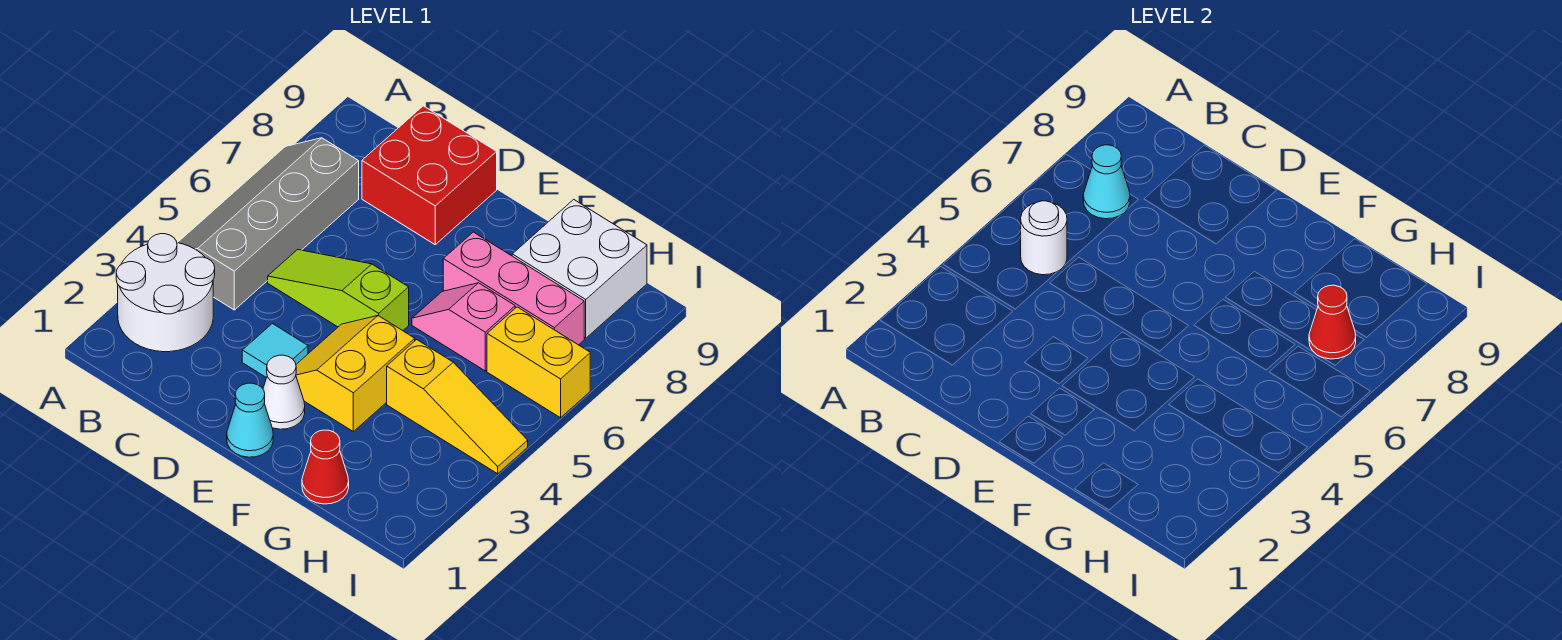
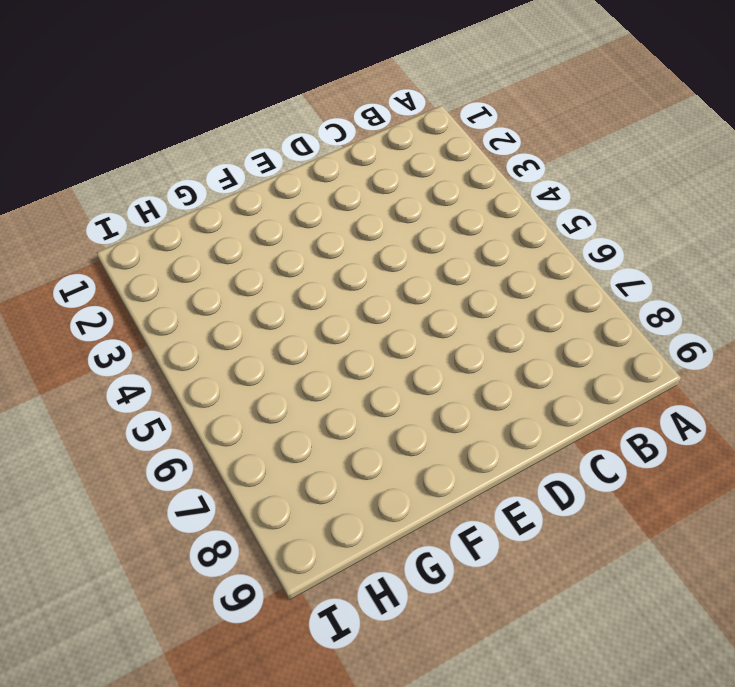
none -> white round brick A2:B3 level 1
none -> grey slope A4:B7 level 1 top B
none -> lime slope C5:E5 level 1 top E

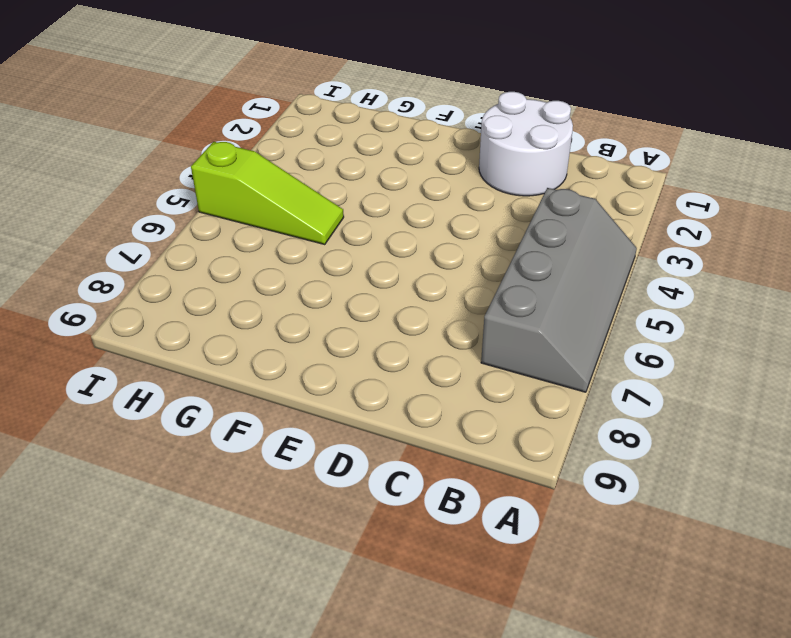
white round brick C1:D2 level 1 -> white round brick A2:B3 level 1
lime slope G5:I5 level 1 top I -> lime slope C5:E5 level 1 top E
none -> red brick C8:D9 level 1
none -> cyan tile D3 level 1
none -> cyan cone E1 level 1

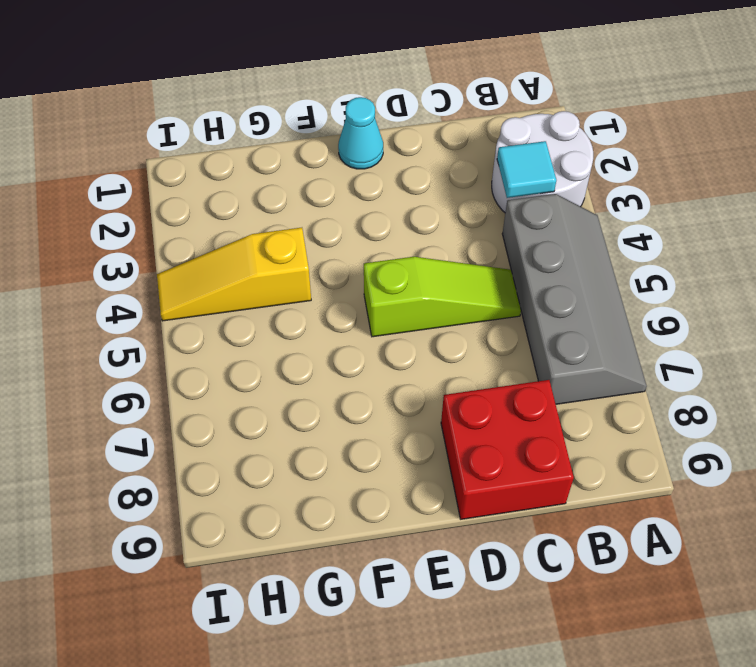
cyan tile B3 level 2 -> cyan tile D3 level 1
none -> white cone E2 level 1
none -> yellow slope E3:F4 level 1 top F
none -> pink slope F6:G6 level 1 top G

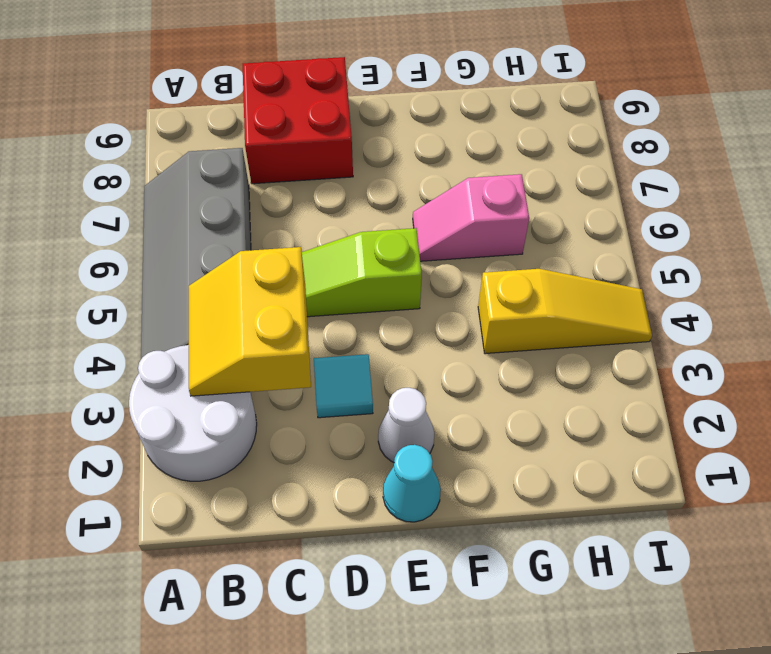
yellow slope B3:C4 level 2 top C -> yellow slope E3:F4 level 1 top F
none -> pink brick F7:H7 level 1
none -> red cone G1 level 1
none -> white brick G8:H9 level 1

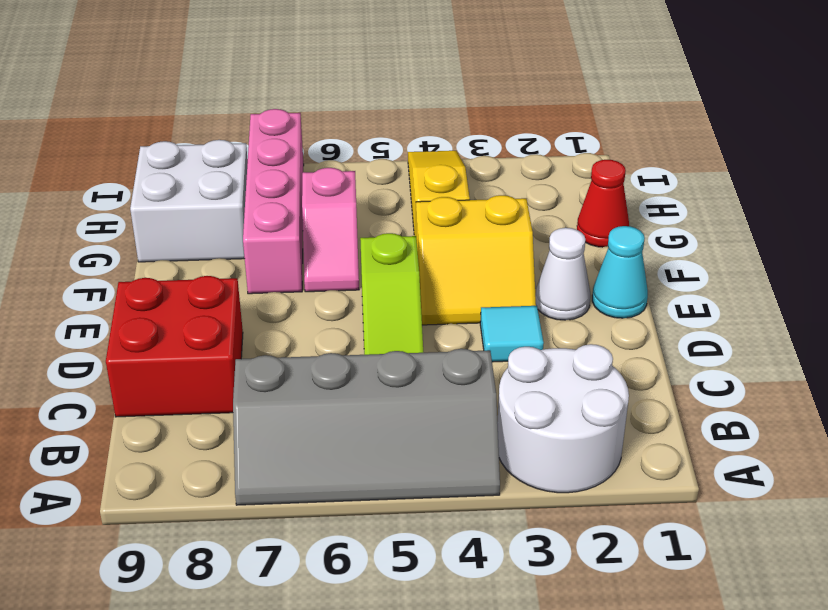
pink brick F7:I7 level 1 -> pink brick F7:H7 level 1
none -> yellow brick H6:I6 level 1
none -> white round brick B5 level 2
none -> cyan cone B7 level 2

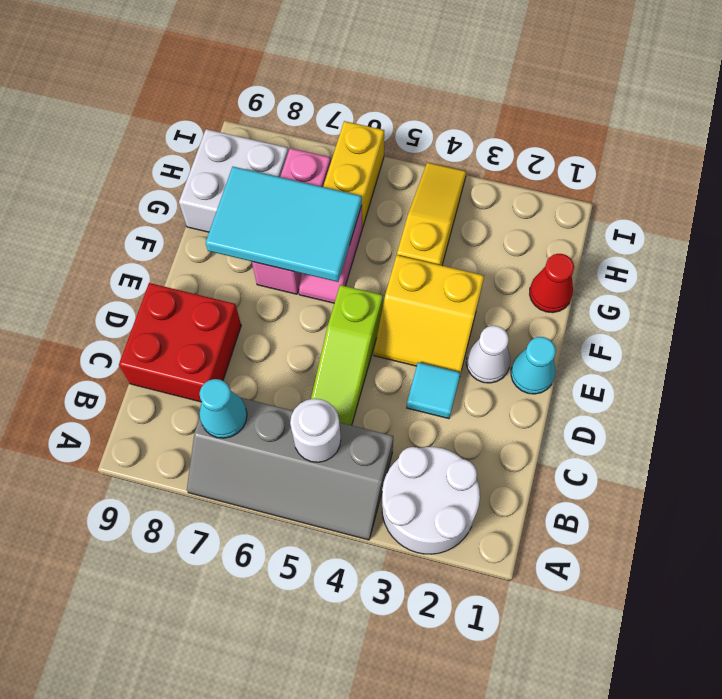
cyan tile F6:G8 level 2 -> none
none -> red cone H7 level 2

